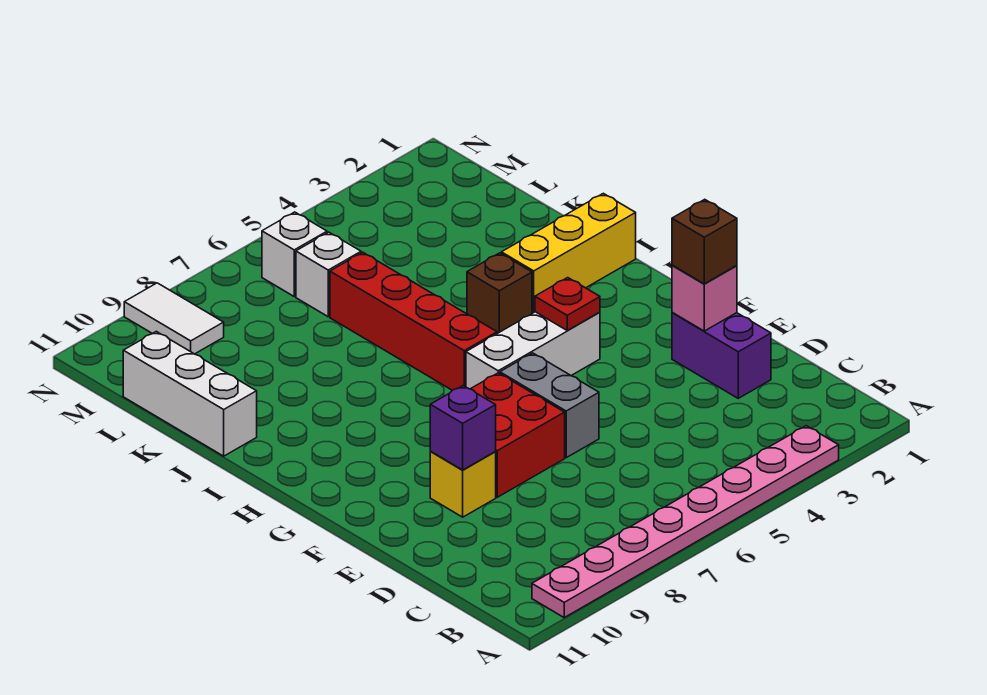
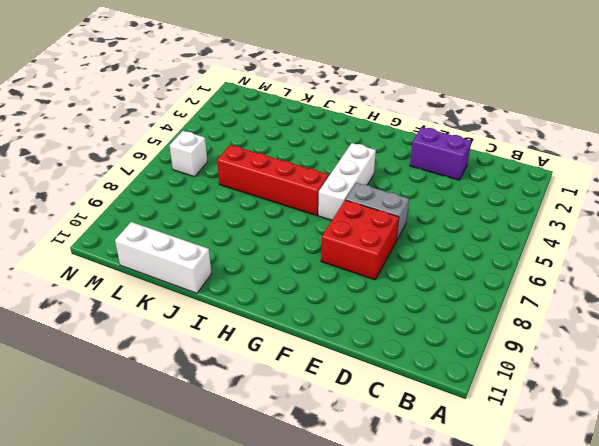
none -> pink plate A3:A10 level 1
none -> yellow brick E9 level 1
none -> yellow brick I1:I3 level 1

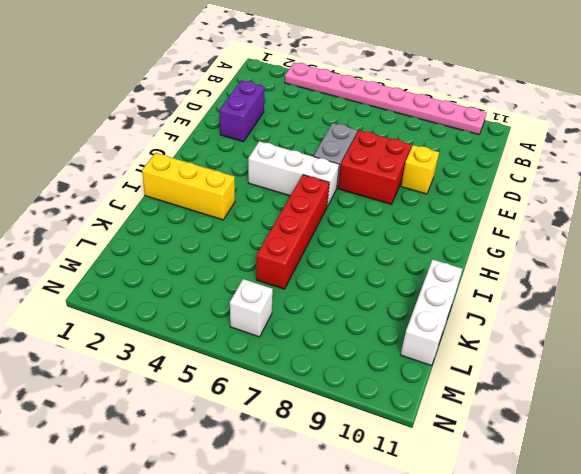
none -> brown brick I4 level 1
none -> white brick L6 level 1
none -> white tile M9:N9 level 1

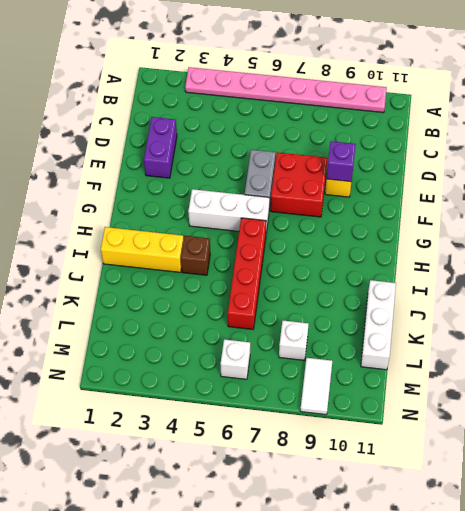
white brick L8 level 1 -> white brick L6 level 1
none -> pink brick E2 level 2
none -> red plate G4 level 2
none -> brown brick E2 level 3

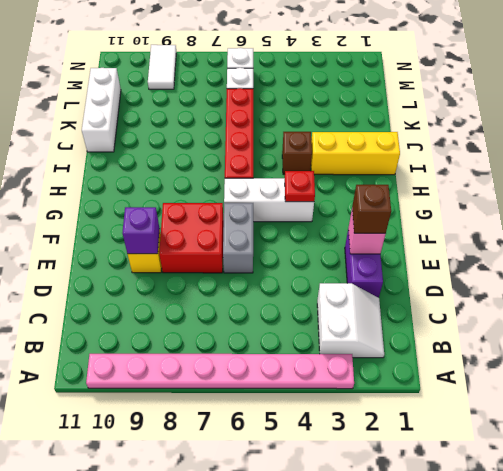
white slope B2:C3 level 1 top 3 -> none

